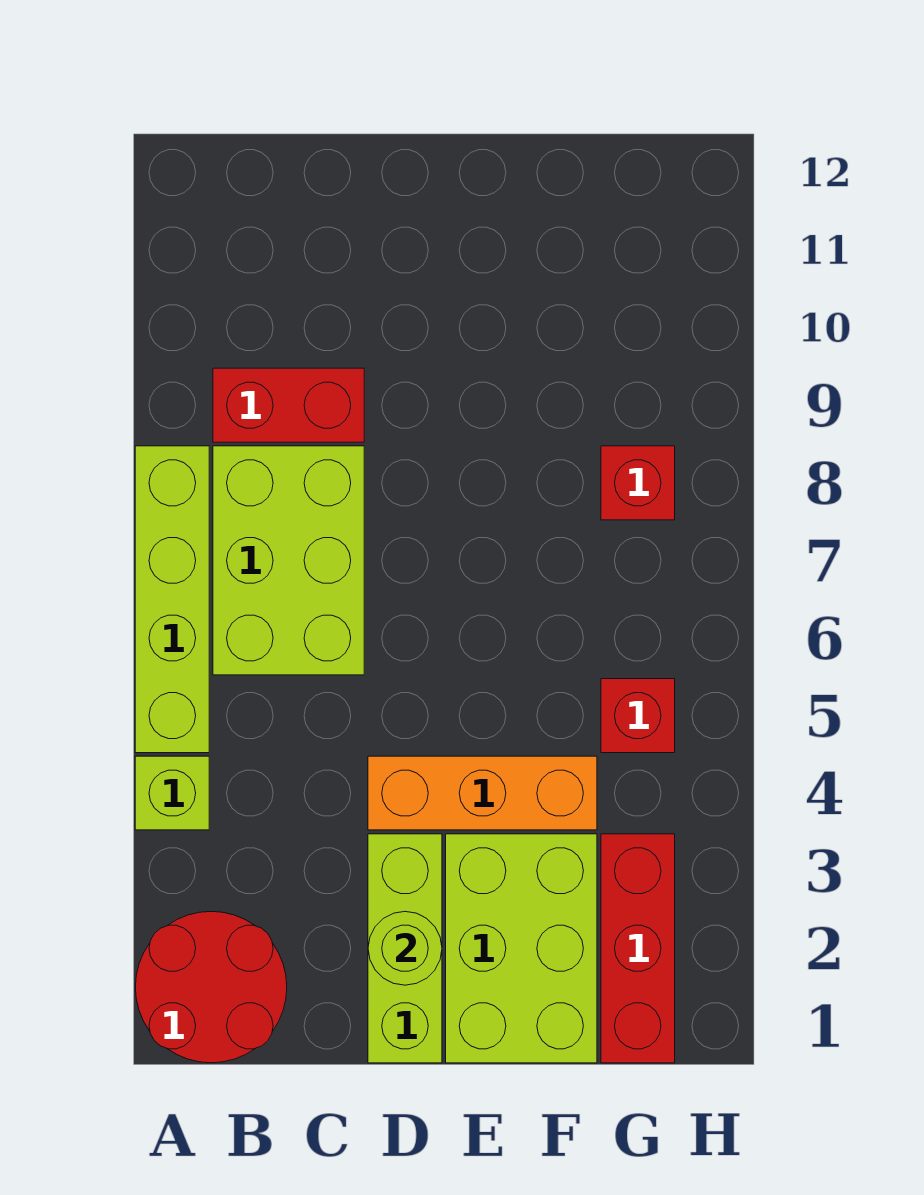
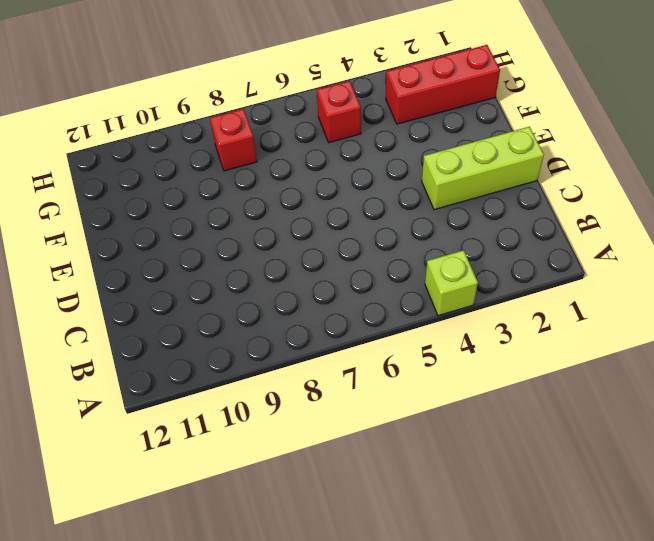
none -> red round brick A1:B2 level 1
none -> lime brick A5:A8 level 1
none -> lime brick B6:C8 level 1

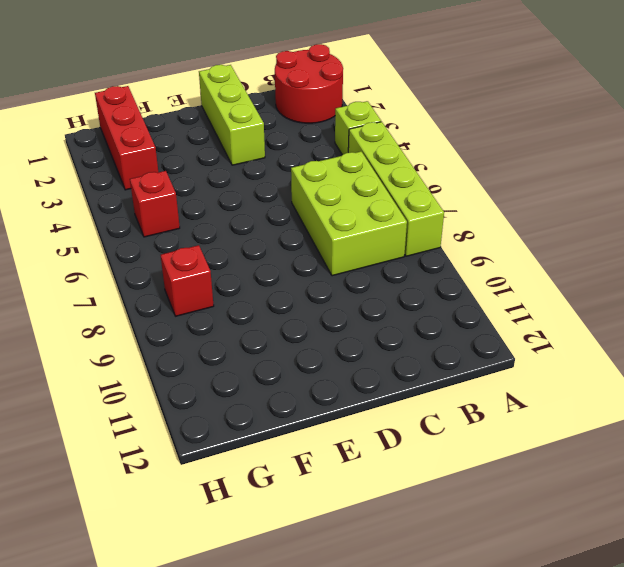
none -> red brick B9:C9 level 1
none -> orange brick D4:F4 level 1
none -> lime brick E1:F3 level 1

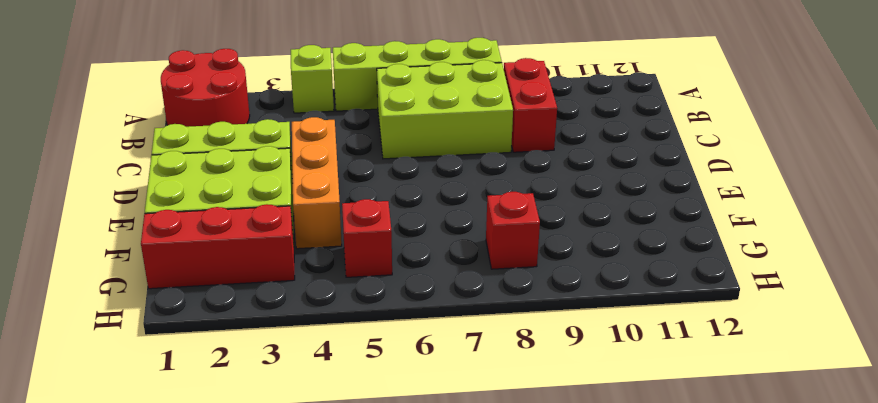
none -> lime round brick D2 level 2

